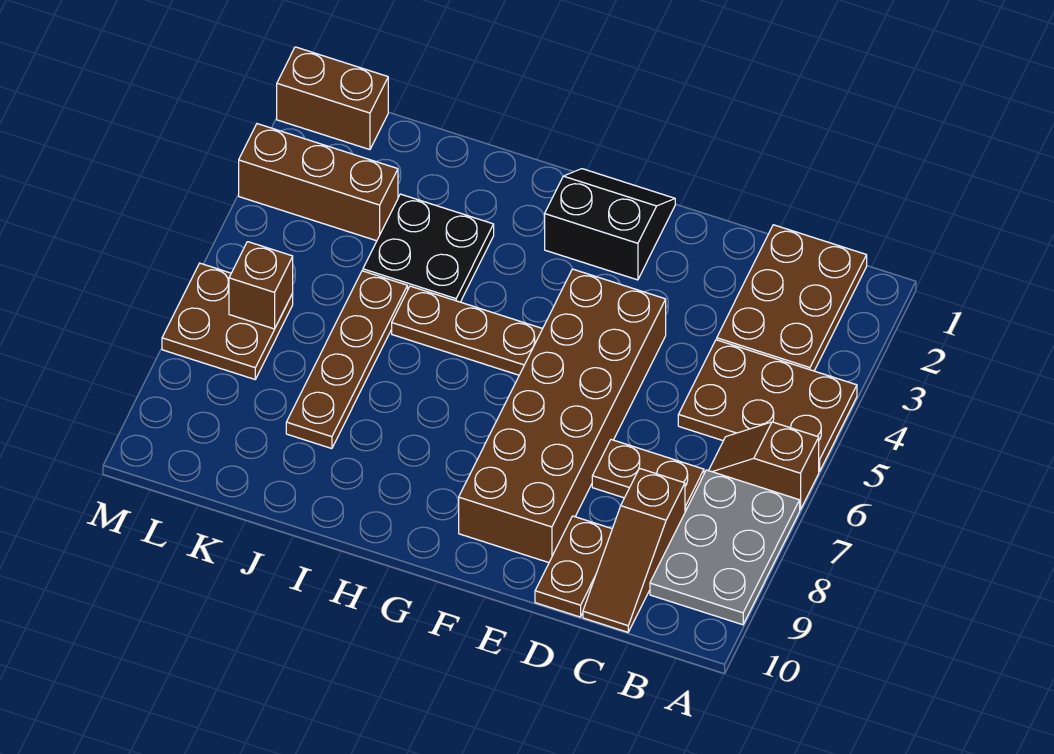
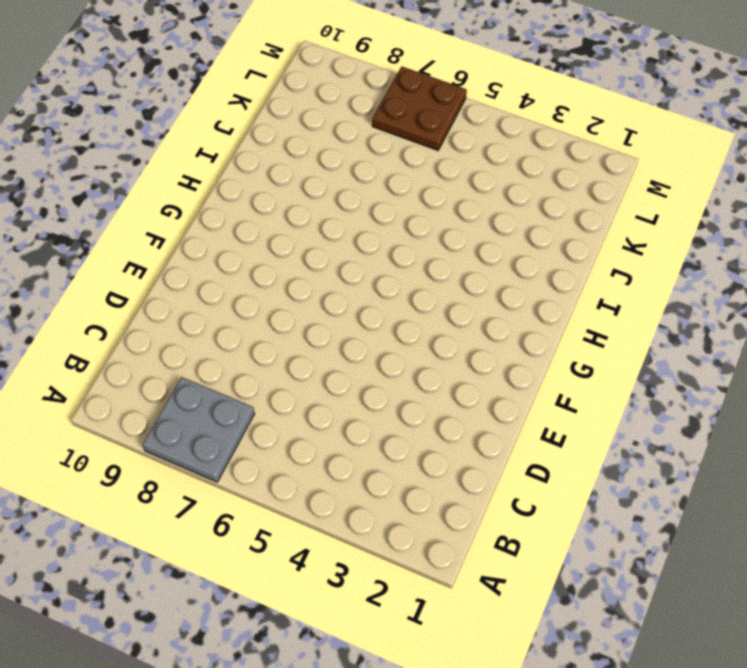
grey plate A7:B8 level 1 -> grey plate A7:B9 level 1
none -> brown plate A4:C5 level 1
none -> brown slope A6:B6 level 1 top A
none -> brown plate B1:C3 level 1

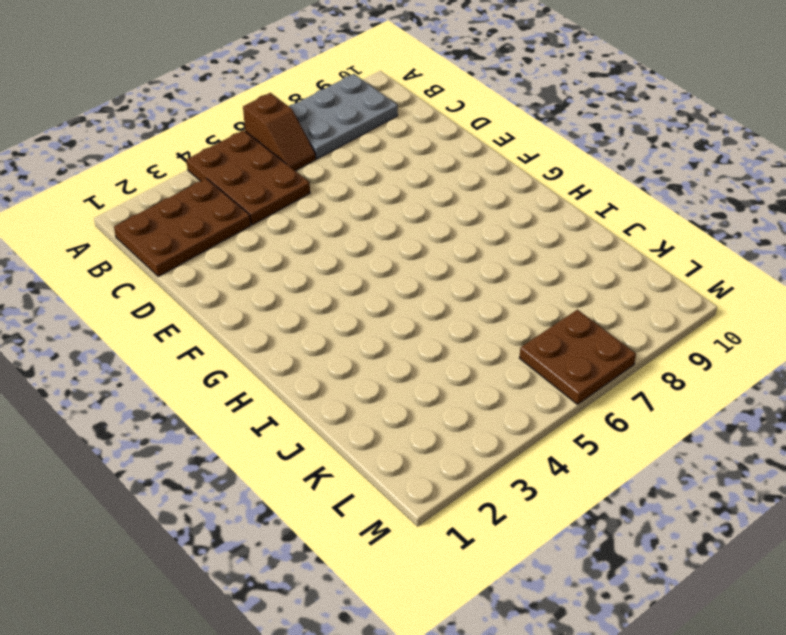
none -> brown plate C7:D7 level 1
none -> brown slope C8:C10 level 1 top 8
none -> brown plate D9:D10 level 1

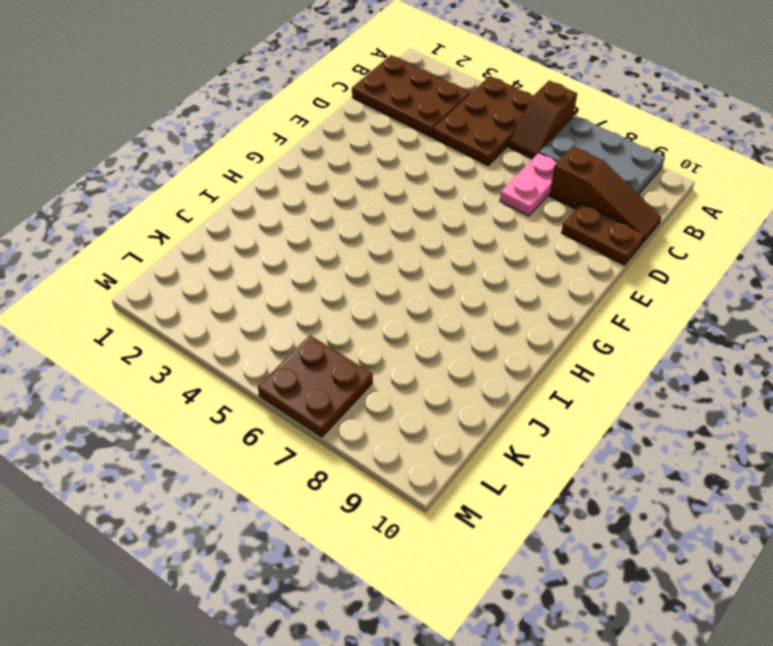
pink plate C7:D7 level 1 -> brown plate C7:D7 level 1
none -> brown brick E4:F9 level 1
none -> black slope F1:G2 level 1 top 2
none -> brown plate G5:I5 level 1

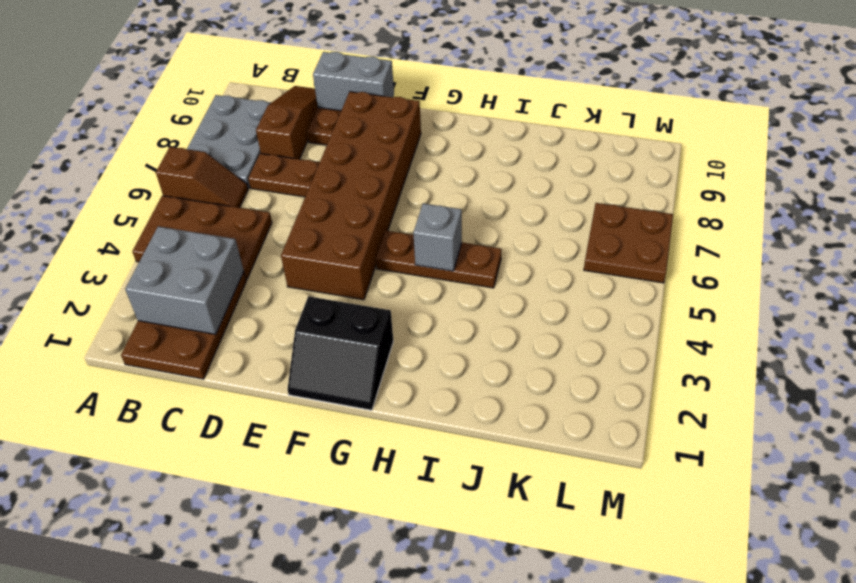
grey brick B2:C3 level 2 -> none
grey brick D10:E10 level 2 -> none
grey brick H5 level 2 -> none
none -> black plate I3:J4 level 1
none -> brown plate J5:J8 level 1
none -> brown brick K3:M3 level 1

